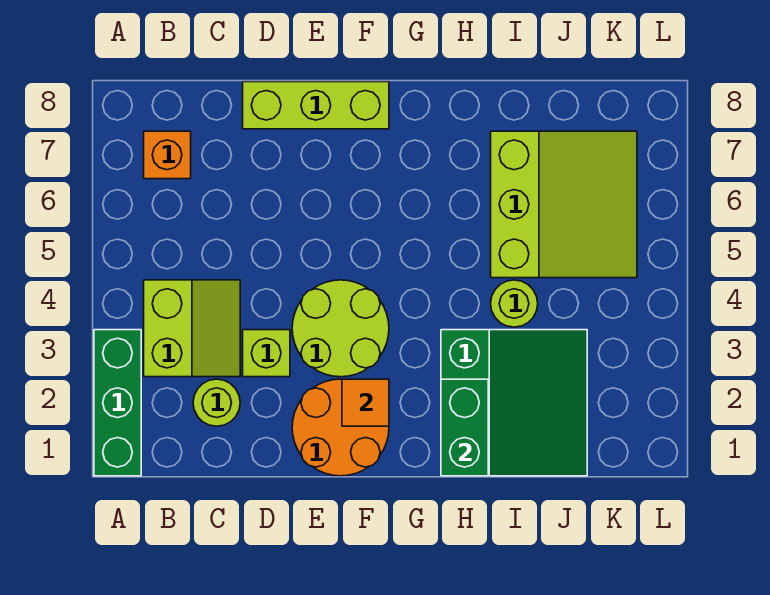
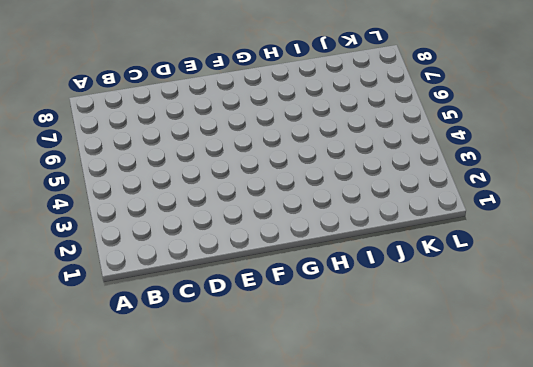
none -> green brick A1:A3 level 1
none -> lime slope B3:C4 level 1 top B
none -> orange brick B7 level 1

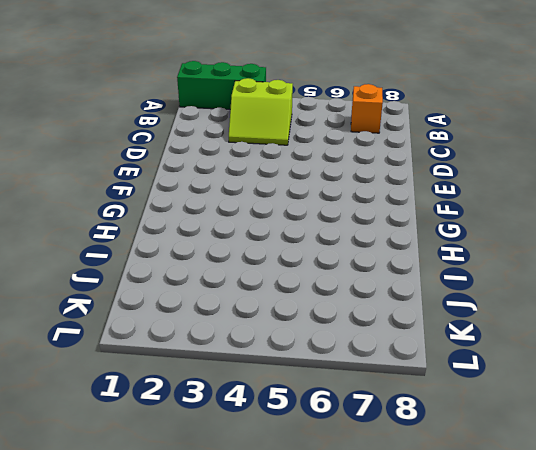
none -> lime round brick C2 level 1
none -> lime brick D3 level 1
none -> lime brick D8:F8 level 1

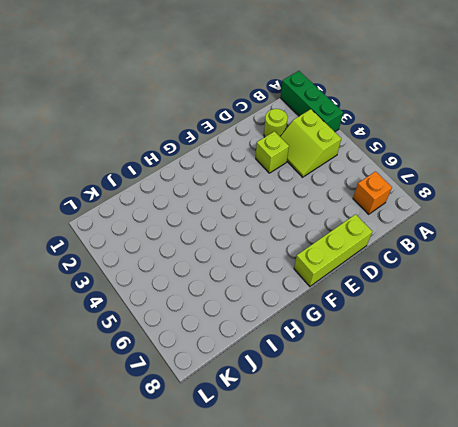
none -> orange round brick E1:F2 level 1
none -> lime round brick E3:F4 level 1
none -> green slope H1:J3 level 1 top H

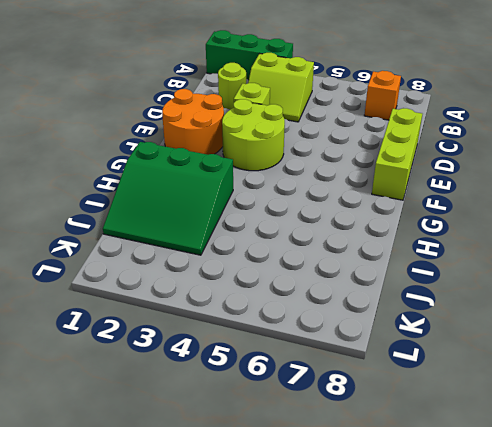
none -> lime round brick I4 level 1
none -> lime slope I5:K7 level 1 top I
none -> orange tile F2 level 2

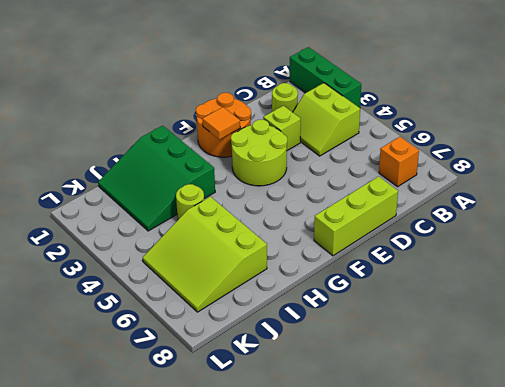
none -> green brick H1:H2 level 2

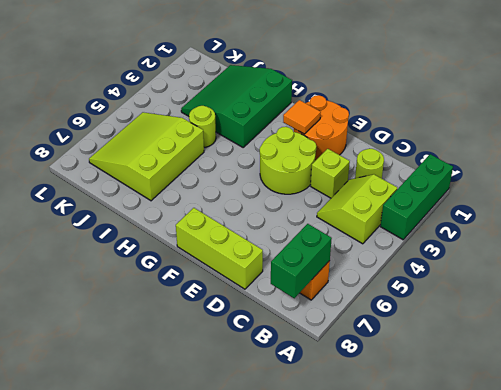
green brick B7:B8 level 2 -> green brick H1:H2 level 2

